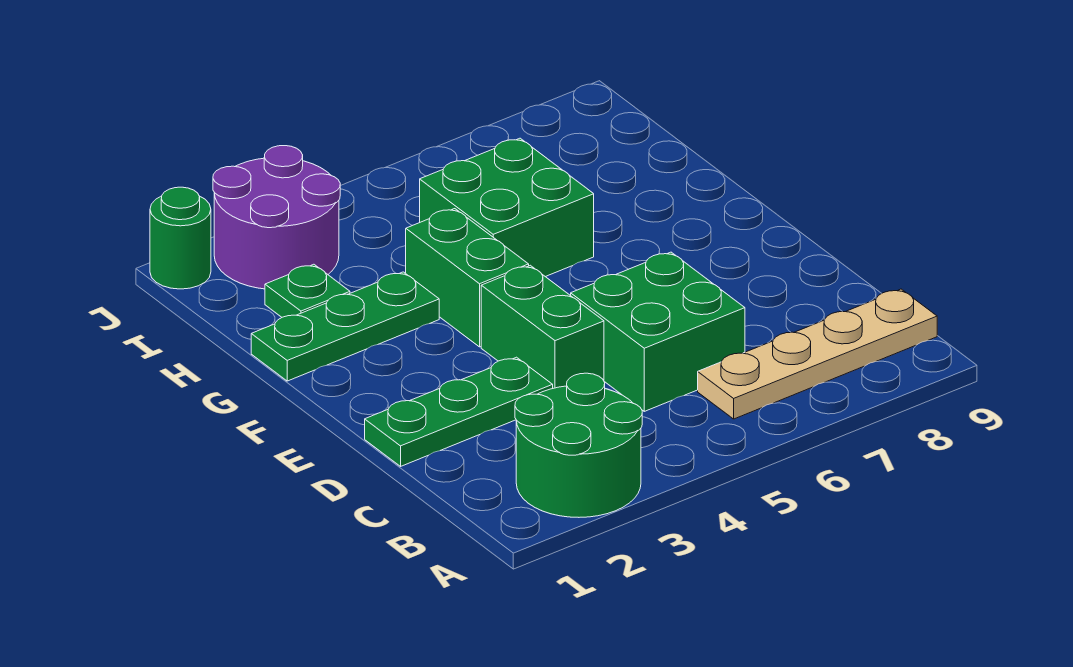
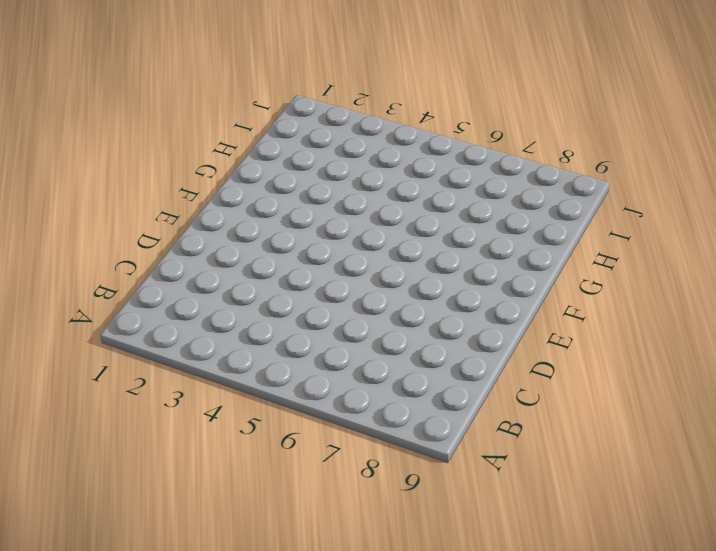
none -> green round brick A2:B3 level 1
none -> tan plate B6:B9 level 1

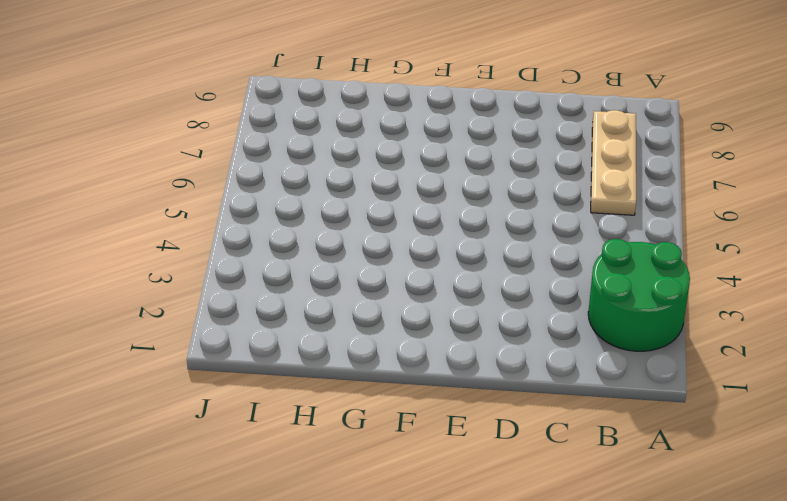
tan plate B6:B8 level 1 -> tan plate B6:B9 level 1
none -> green brick C5:D6 level 1
none -> green plate D1:D3 level 1

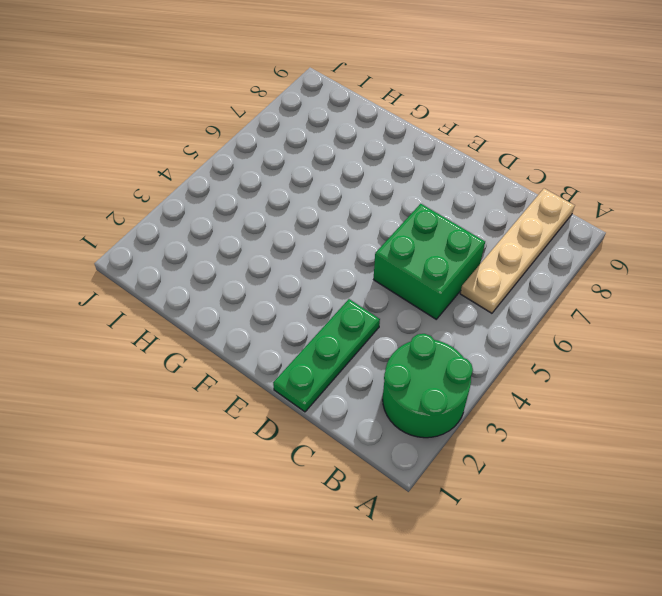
none -> green brick D4:E4 level 1
none -> green brick F4:G4 level 1

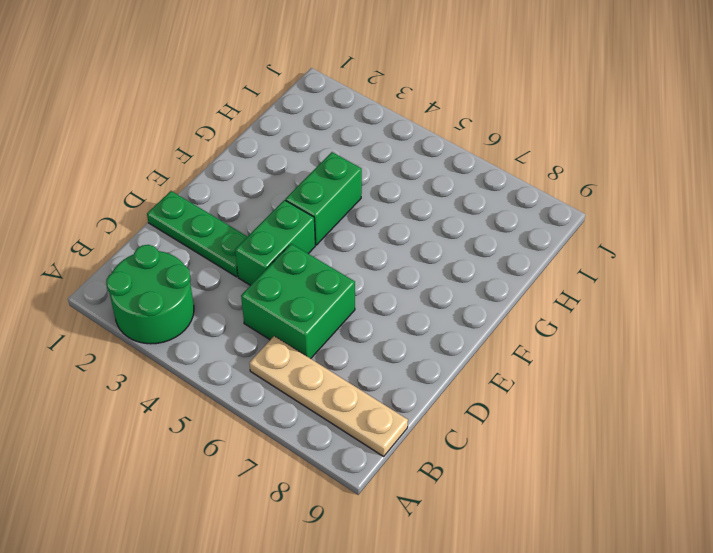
none -> green plate G1:G3 level 1
none -> green brick G5:H6 level 1

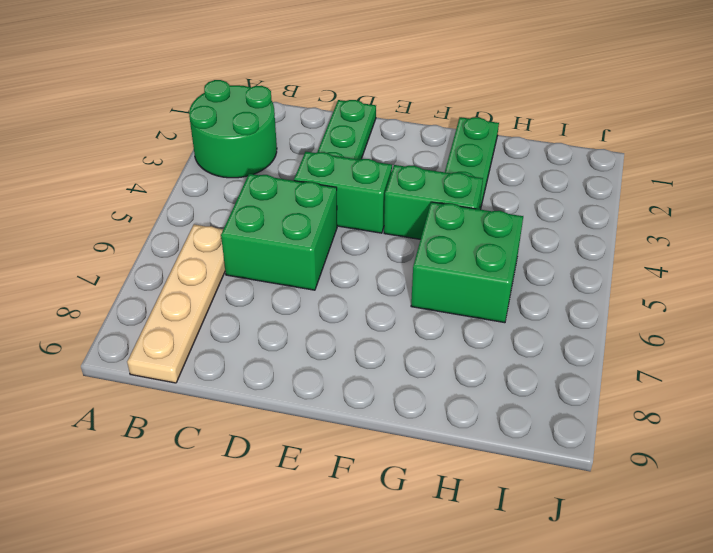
none -> green plate H2 level 1
none -> purple round brick I2:J3 level 1

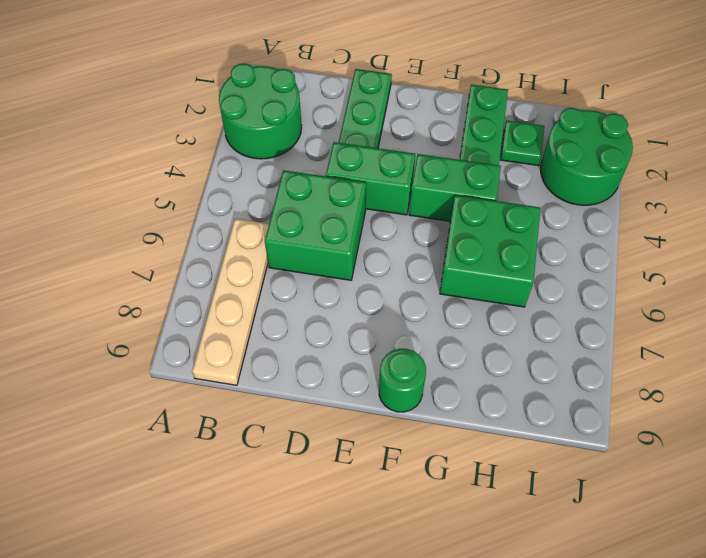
green round brick F9 level 1 -> green round brick J1 level 1
green round brick I2:J3 level 1 -> purple round brick I2:J3 level 1

